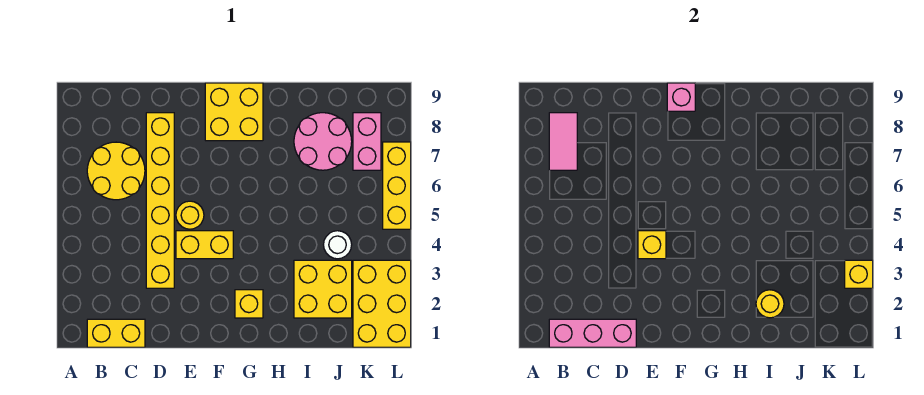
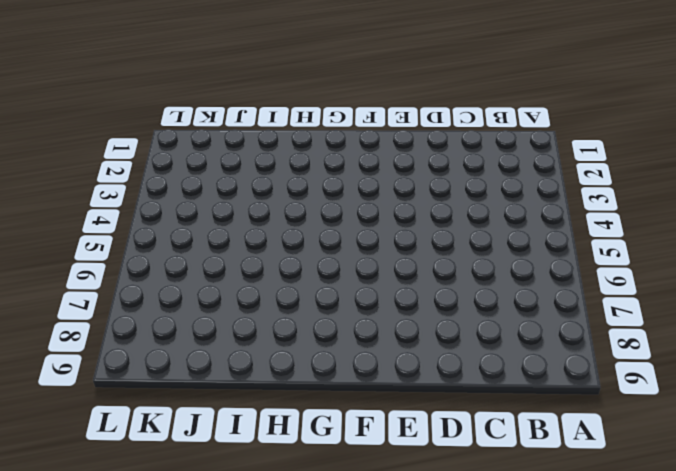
none -> yellow brick B1:C1 level 1
none -> yellow round brick B6:C7 level 1
none -> yellow brick D3:D8 level 1

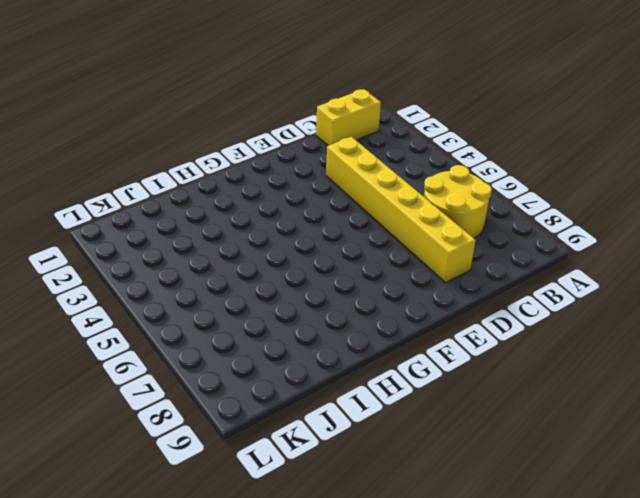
none -> yellow brick E4:F4 level 1
none -> yellow round brick E5 level 1
none -> yellow brick F8:G9 level 1

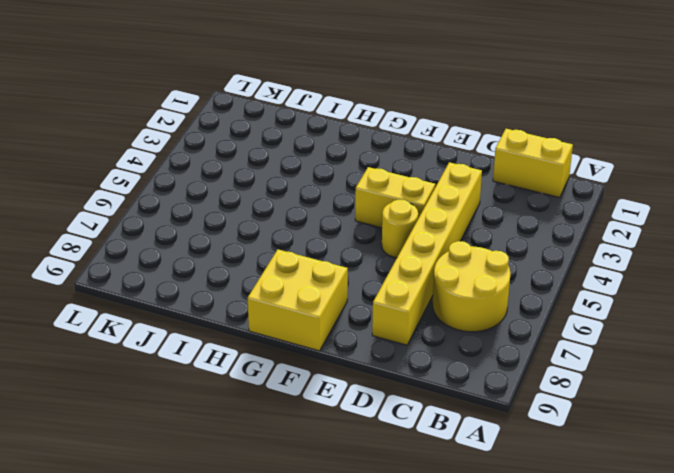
none -> yellow brick G2 level 1
none -> yellow brick I2:J3 level 1
none -> pink round brick I7:J8 level 1

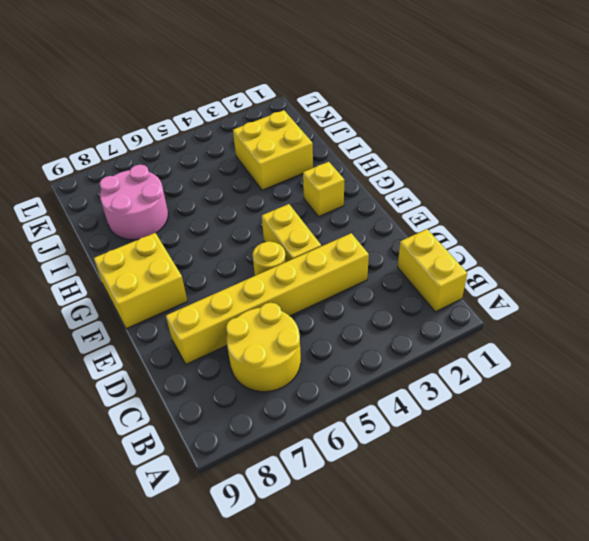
none -> white round brick J4 level 1
none -> yellow brick K1:L3 level 1
none -> pink brick K7:K8 level 1

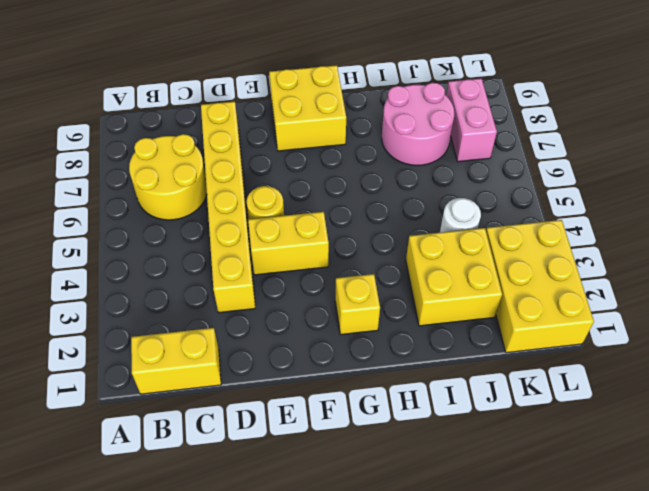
none -> yellow brick L5:L7 level 1
none -> pink brick B1:D1 level 2
none -> pink tile B7:B8 level 2

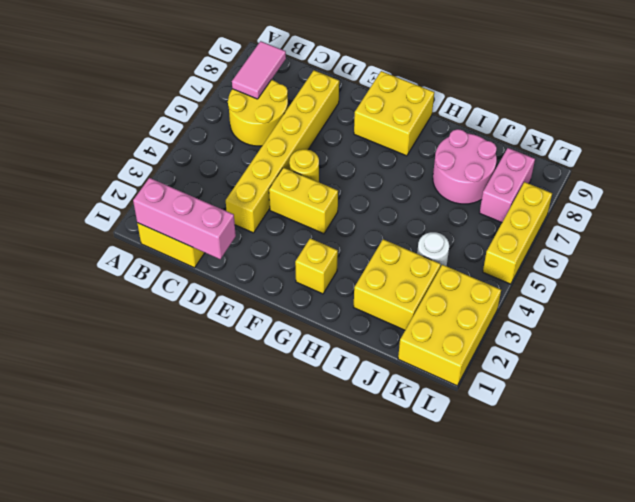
none -> yellow brick E4 level 2
none -> pink brick F9 level 2
none -> yellow round brick I2 level 2

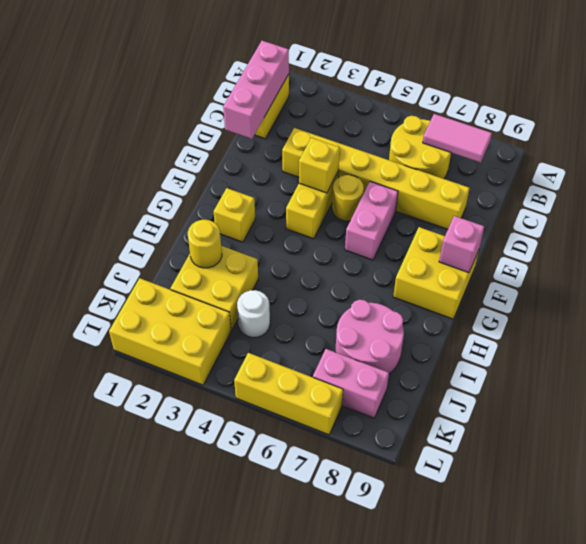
pink brick E6:F6 level 1 -> none
none -> yellow brick L3 level 2

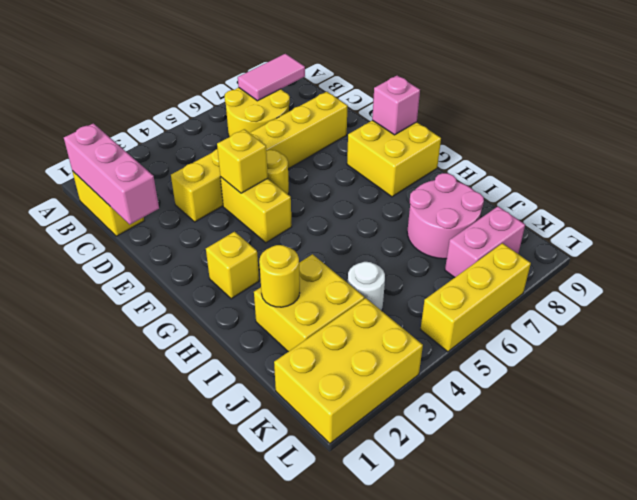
none -> yellow brick L3 level 2

